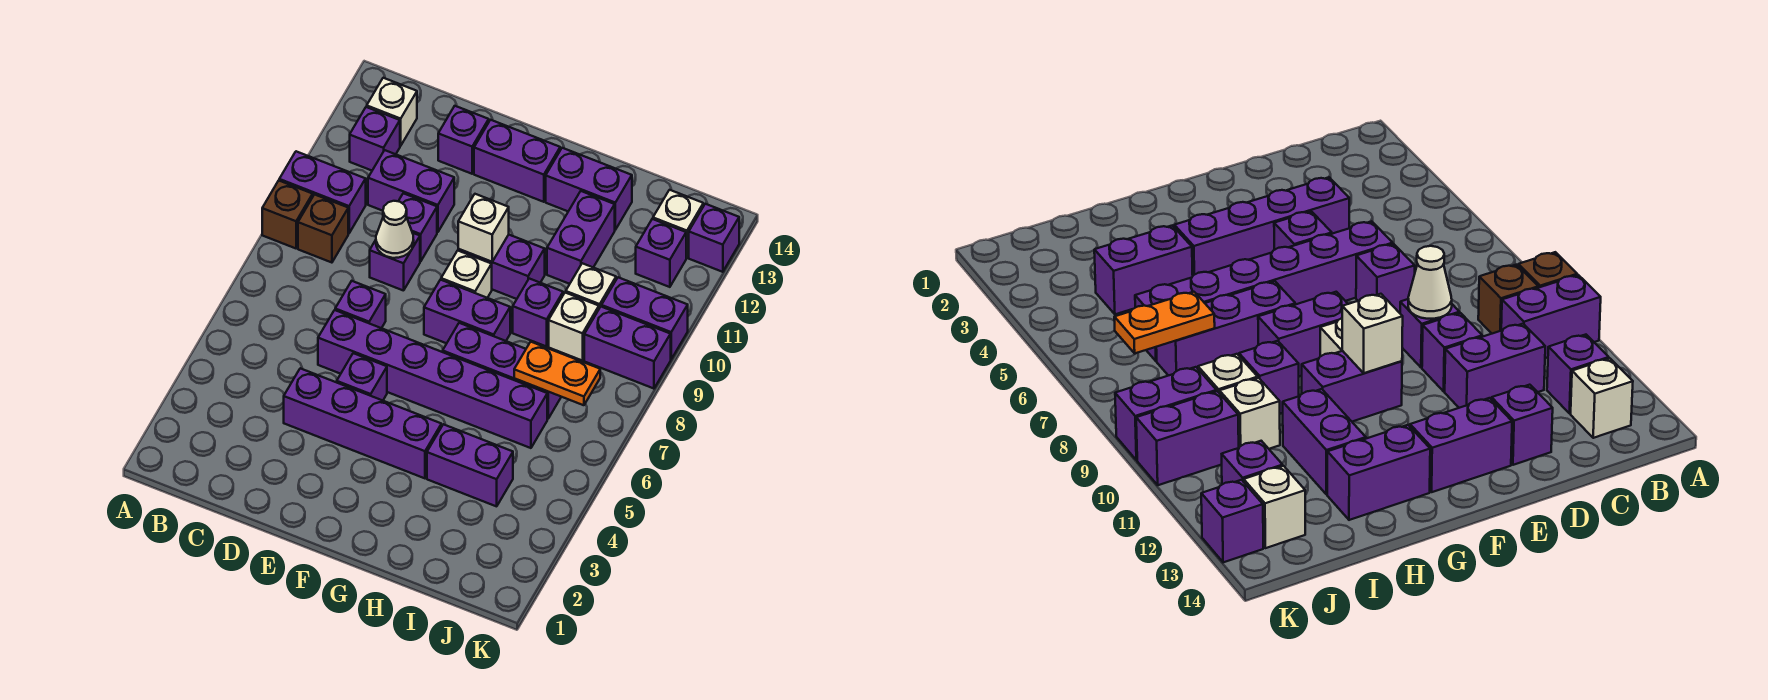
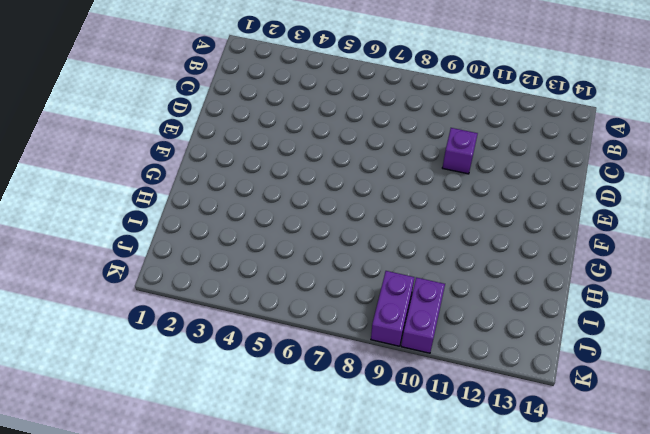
none -> brown brick A9 level 1
none -> purple brick A10:B10 level 1
none -> brown brick B9 level 1
none -> purple brick B12 level 1

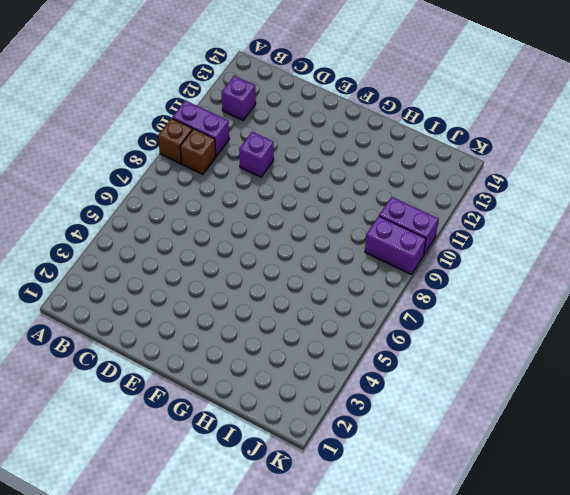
none -> white brick B13 level 1
none -> purple brick C11:D11 level 1
none -> purple brick D4:G4 level 1
none -> purple brick D6:I6 level 1

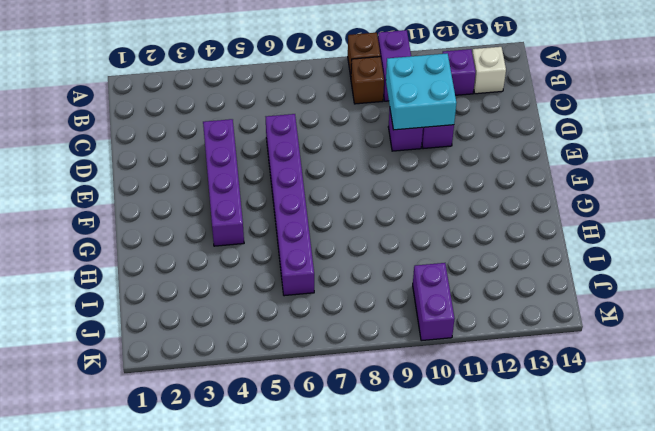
cyan brick C10:D11 level 2 -> none
none -> purple brick D7 level 1
none -> purple brick D9 level 1
none -> purple brick D13 level 1
none -> purple brick E5 level 1

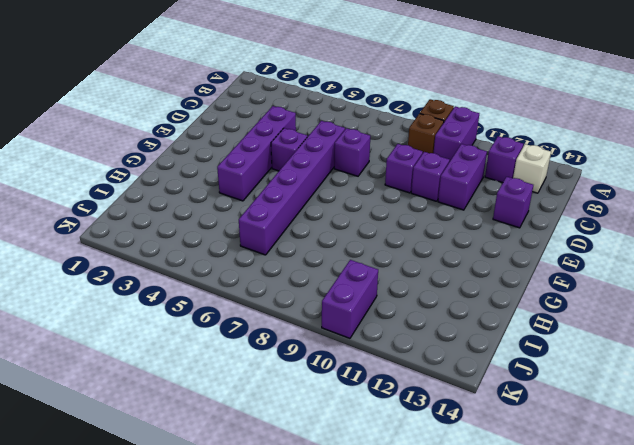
none -> purple brick E13:F13 level 1
none -> purple brick F8:G8 level 1
none -> white brick F9 level 1
none -> purple brick F10:G10 level 1

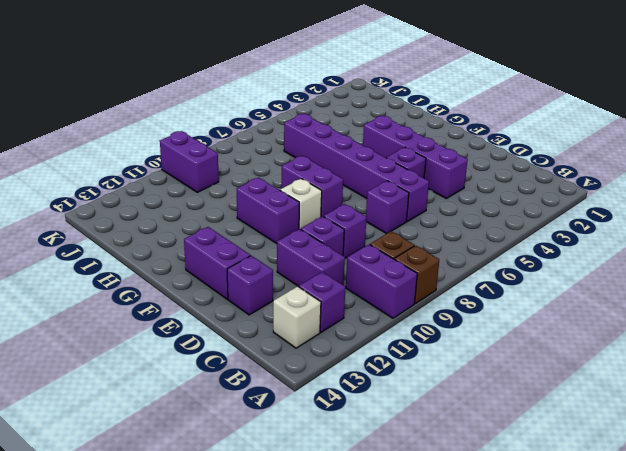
none -> purple brick G7:I7 level 1
none -> purple brick G13:H13 level 1
none -> purple brick H4:I4 level 1
none -> purple brick H9 level 1

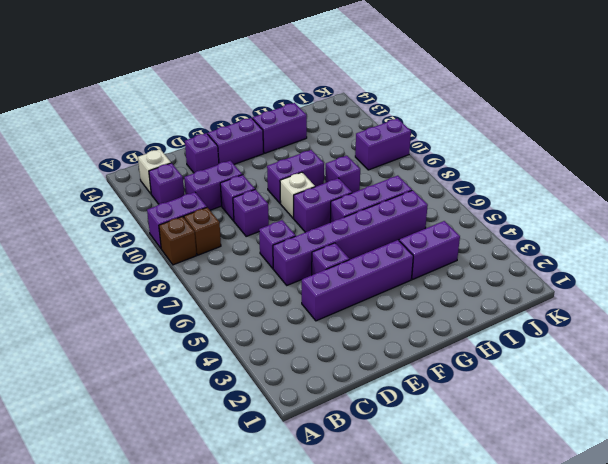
none -> purple brick H11:H12 level 1
none -> white brick I9 level 1
none -> white brick I10 level 1
none -> purple brick J9:K9 level 1

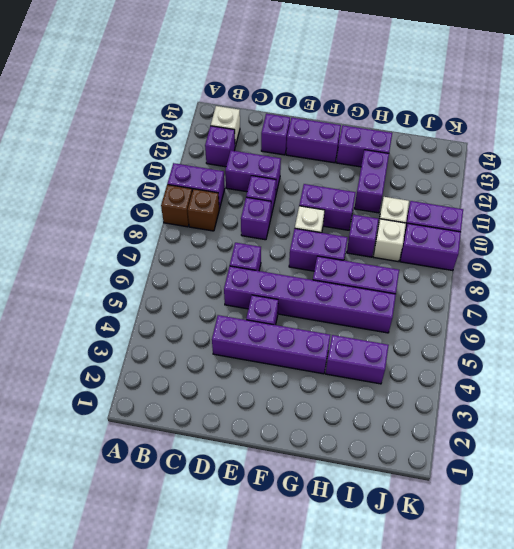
none -> purple brick J12 level 1
none -> white brick J13 level 1
none -> purple brick K13 level 1
none -> white cone D9 level 2

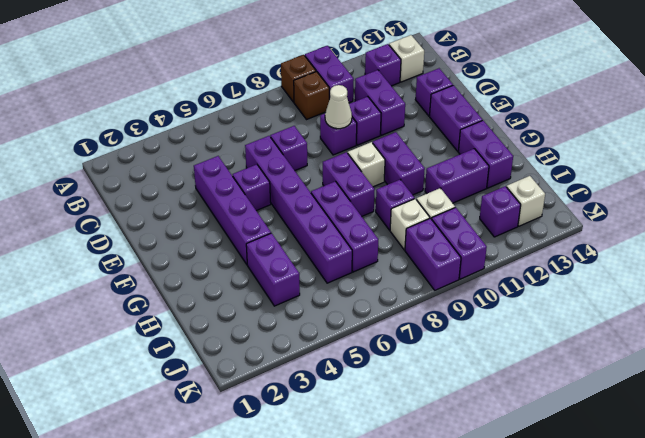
none -> purple brick K13 level 1
none -> white brick F10 level 2
none -> orange plate I7:J7 level 2

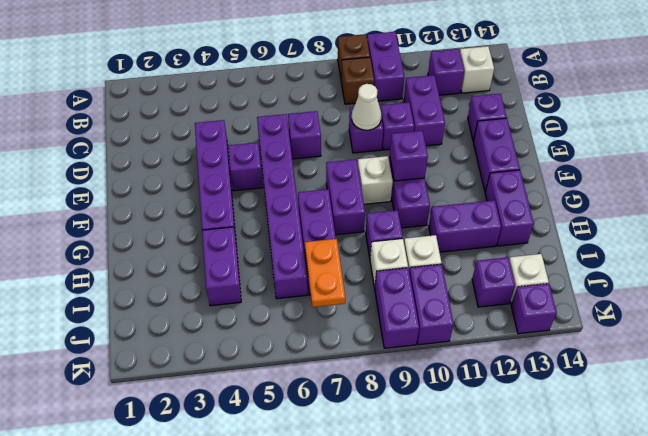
purple brick F10 level 2 -> white brick F10 level 2

